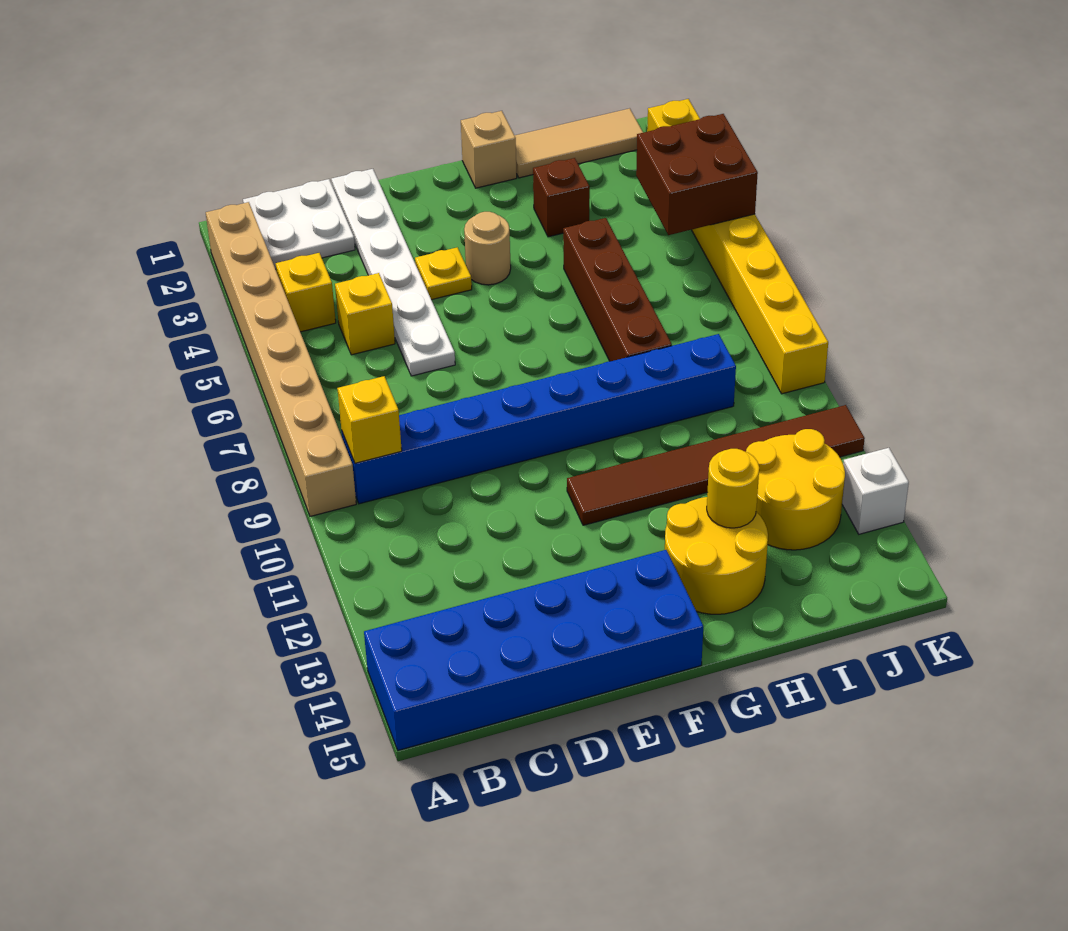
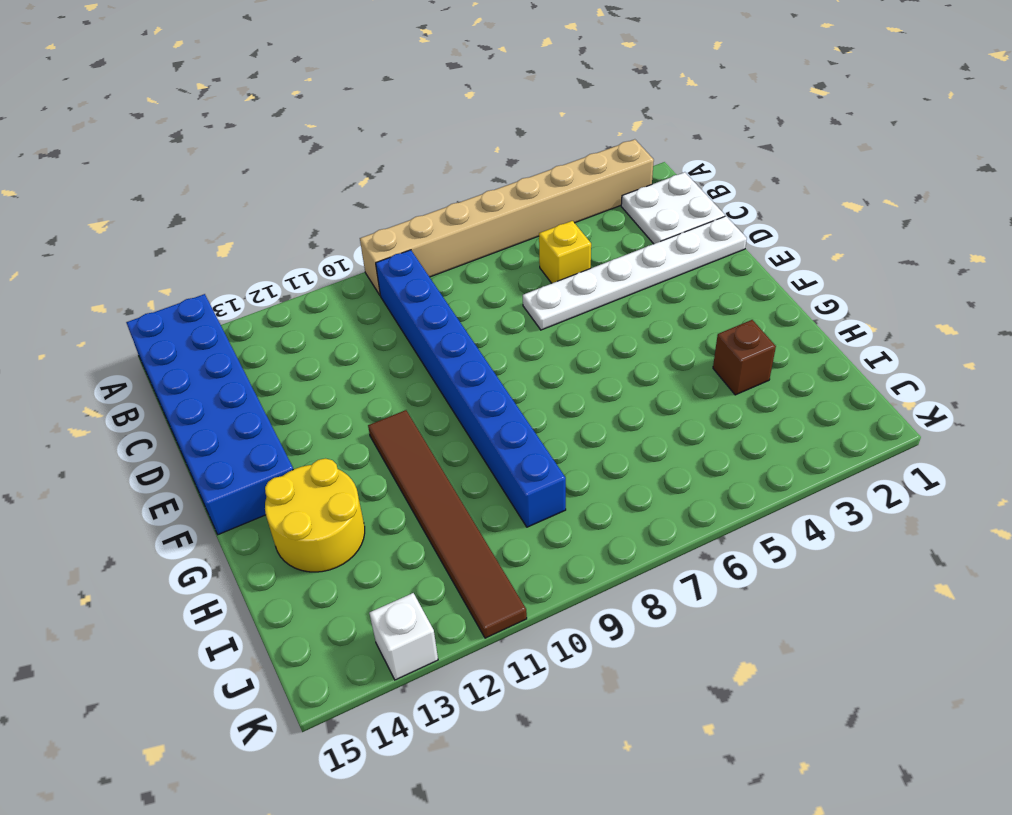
none -> yellow brick B4 level 1
none -> yellow plate E4 level 1
none -> tan round brick F4 level 1

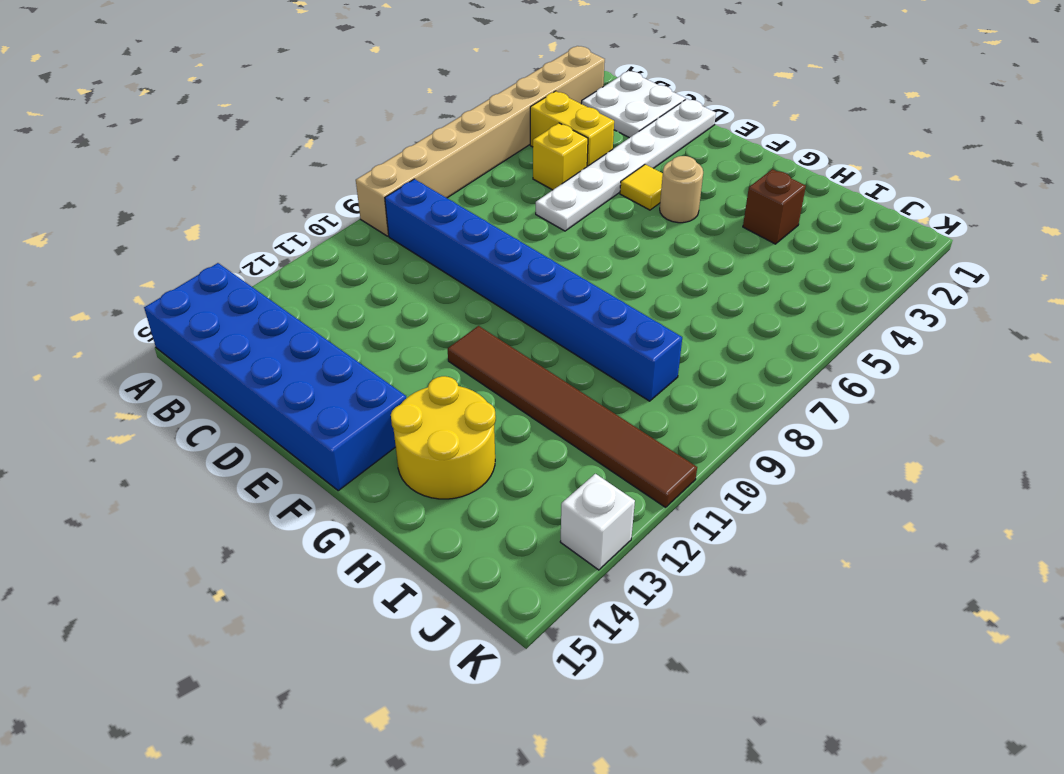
yellow brick B4:C4 level 1 -> yellow brick B4 level 1
yellow tile E4 level 1 -> yellow plate E4 level 1
none -> tan brick G1 level 1
none -> tan tile H1:J1 level 1
none -> brown brick H5:H8 level 1

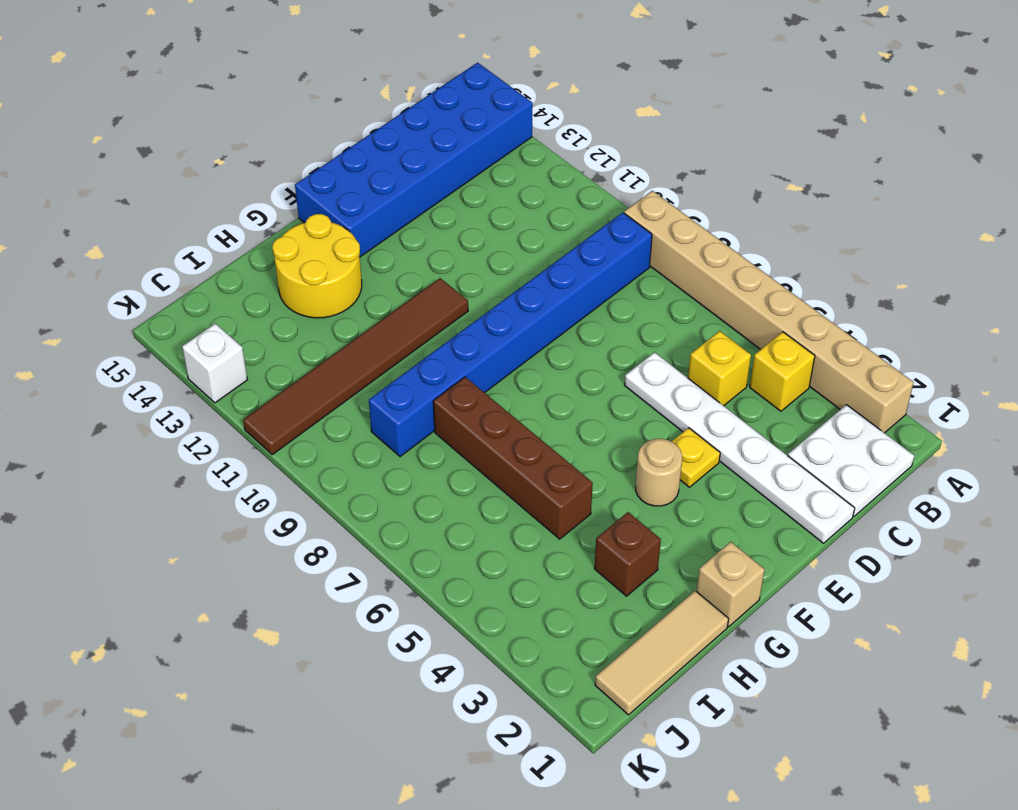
none -> yellow round brick I12:J13 level 1
none -> yellow brick K2:K9 level 1
none -> yellow brick B9 level 2

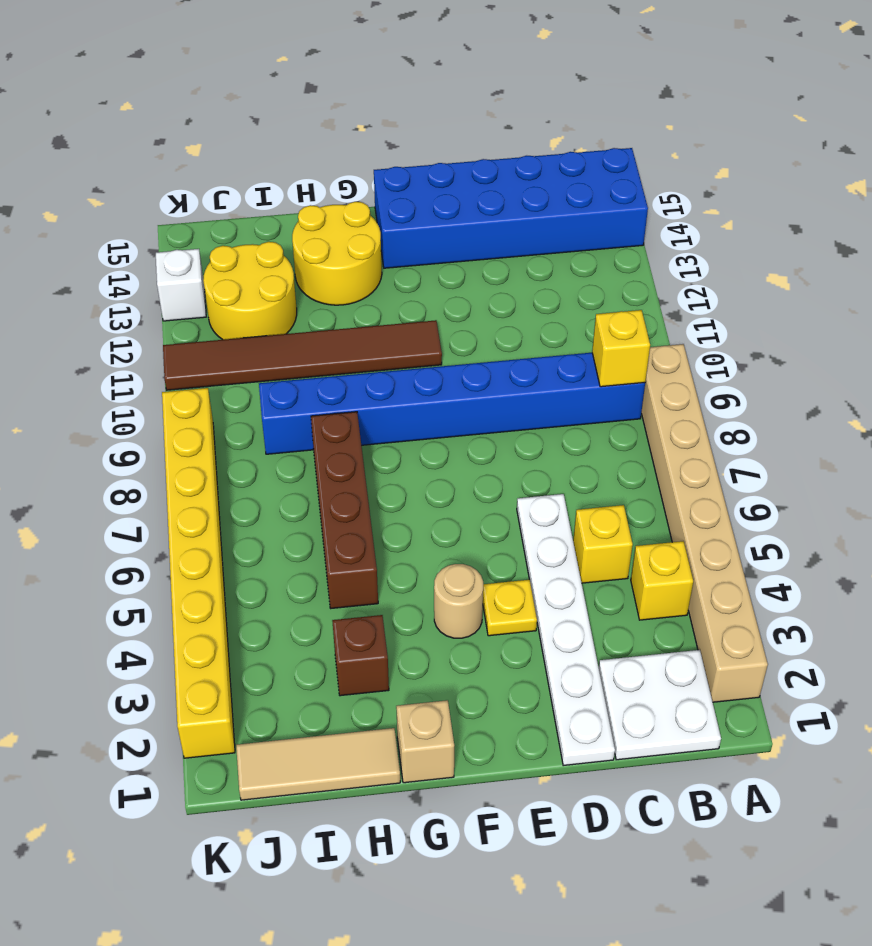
none -> yellow round brick H13 level 2
none -> brown brick J4:K5 level 2

